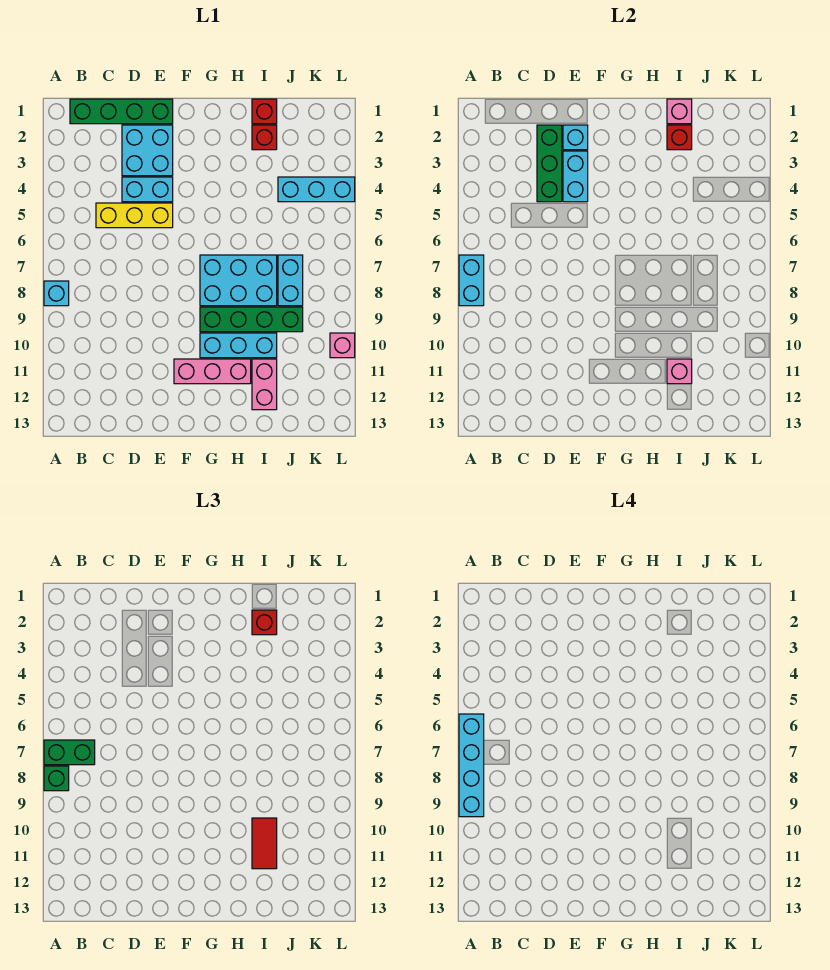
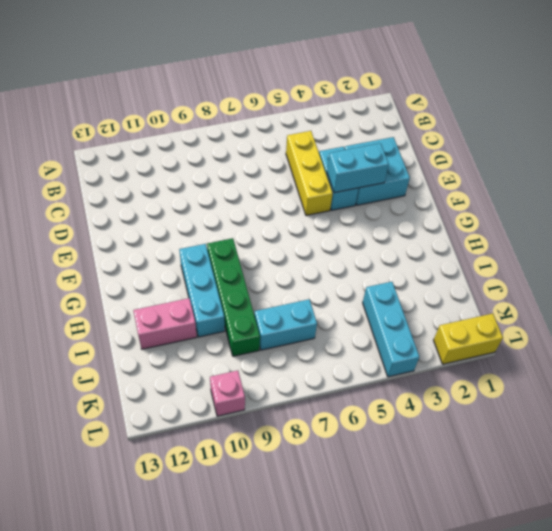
yellow brick L1:L2 level 1 -> none
none -> cyan brick A8 level 1
none -> green brick B1:E1 level 1
none -> pink brick F11:H11 level 1

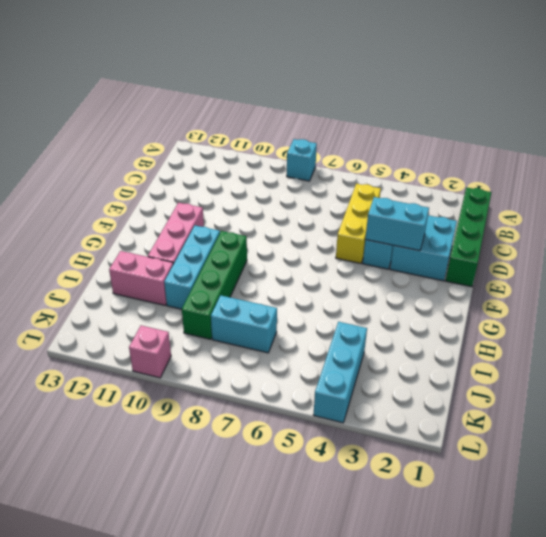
none -> cyan brick G7:I8 level 1
none -> red brick I1 level 1
none -> red brick I2 level 1

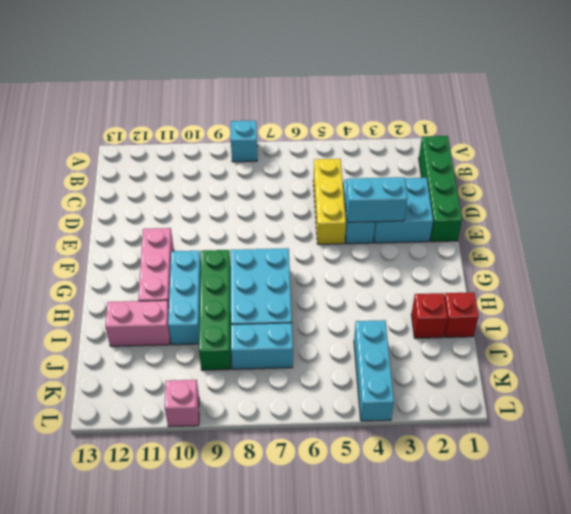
none -> cyan brick A7:A8 level 2
none -> green brick D2:D4 level 2
none -> cyan brick E2 level 2

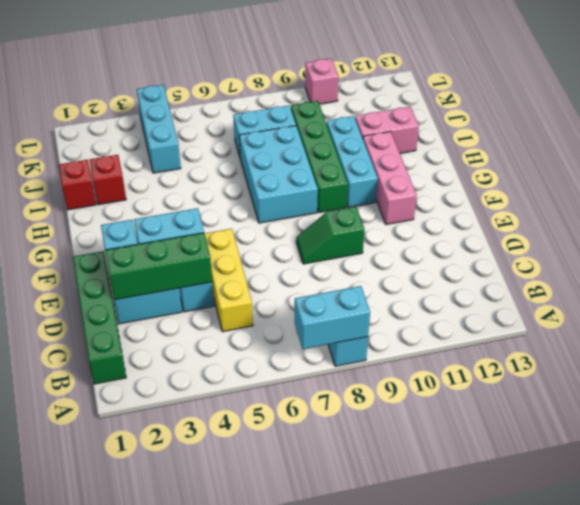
green slope E8:E9 level 1 top 9 -> none
none -> pink brick I1 level 2
none -> red brick I2 level 2
none -> pink brick I11 level 2

